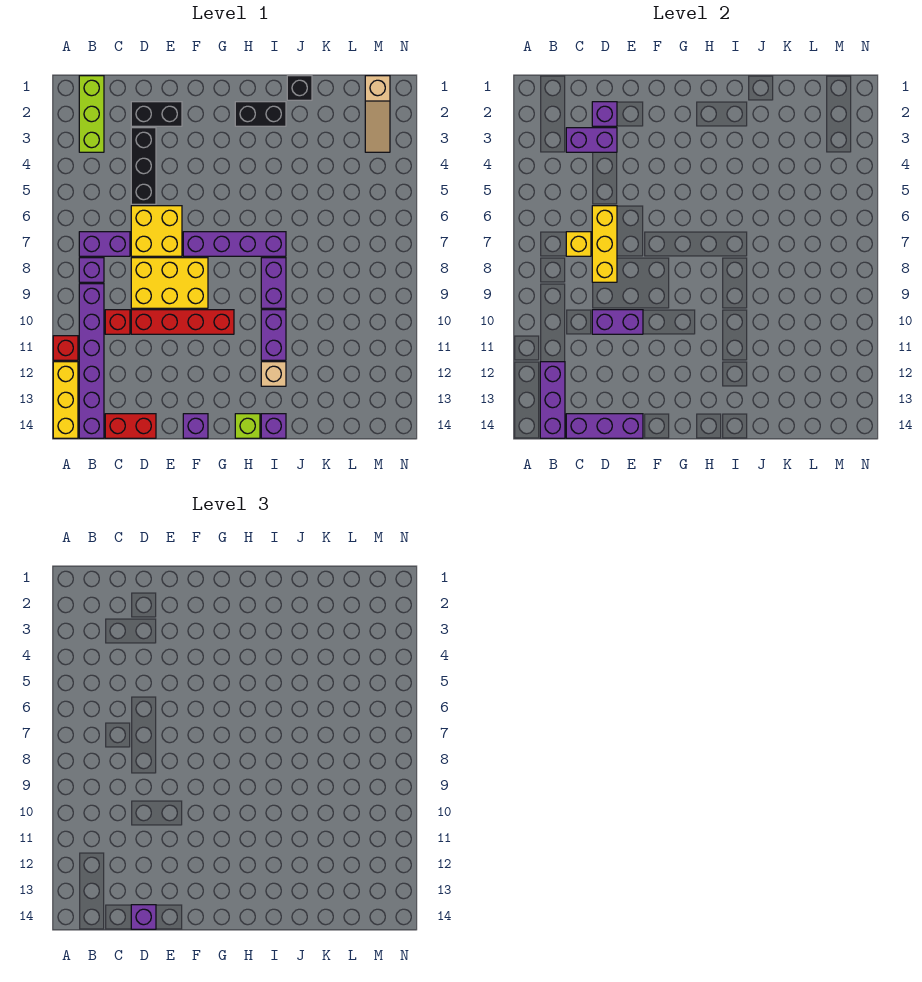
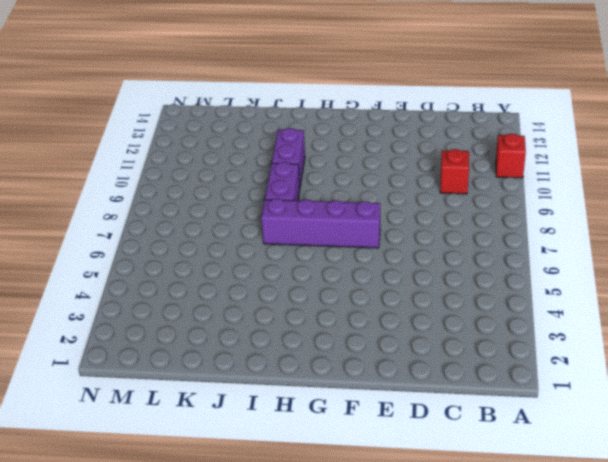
none -> yellow brick A12:A14 level 1
none -> lime brick B1:B3 level 1
none -> purple brick B7:C7 level 1
none -> purple brick B8 level 1

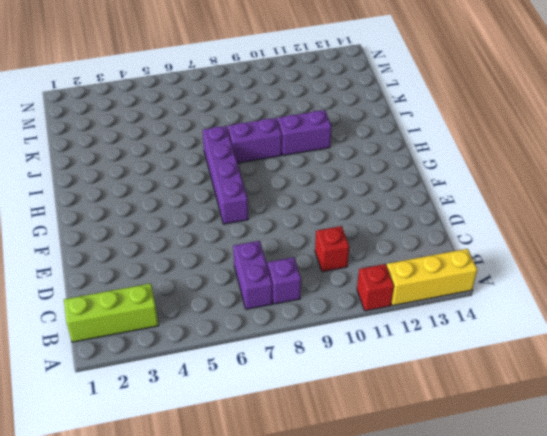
none -> purple brick B9:B14 level 1
none -> red brick C14:D14 level 1
none -> black brick D2:E2 level 1
none -> black brick D3:D5 level 1

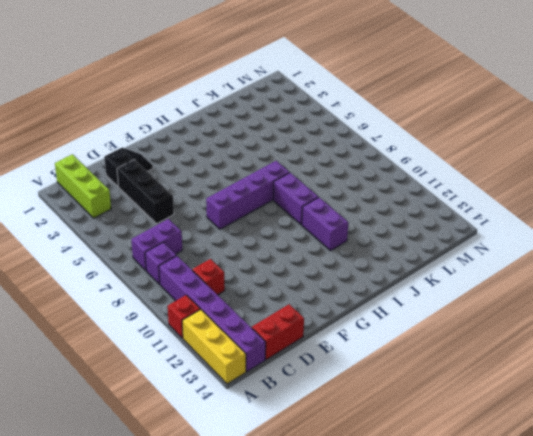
black slope D2:E2 level 1 top D -> black brick D2:E2 level 1
none -> yellow brick D6:E7 level 1
none -> yellow brick D8:F9 level 1
none -> red brick D10:G10 level 1
none -> purple brick F14 level 1

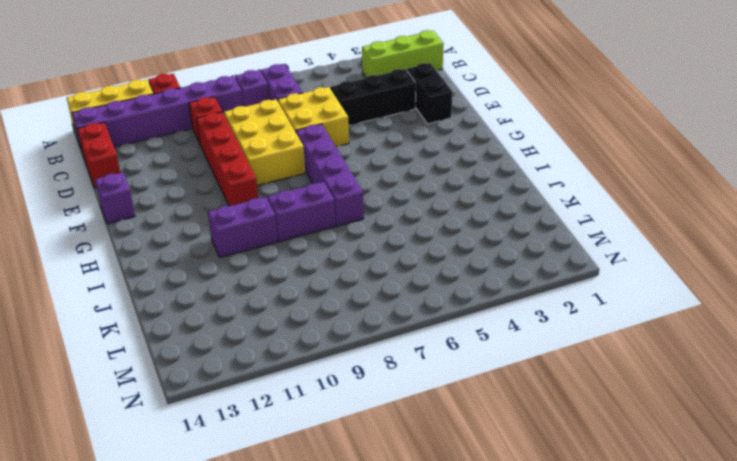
none -> black brick H2:I2 level 1
none -> lime brick H14 level 1
none -> tan brick I12 level 1
none -> purple brick I14 level 1

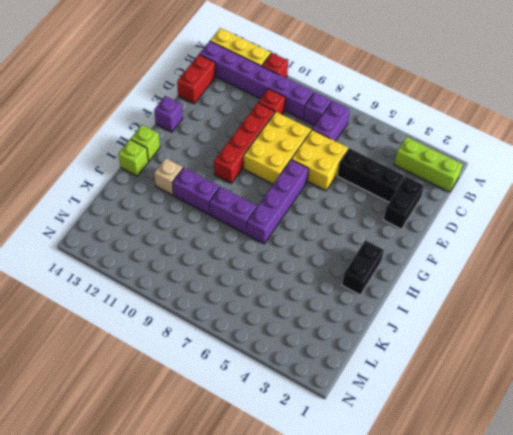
lime brick I14 level 1 -> purple brick I14 level 1
none -> black brick J1 level 1
none -> tan slope M1:M3 level 1 top 1
none -> purple brick B12:B14 level 2
none -> purple brick C3:D3 level 2

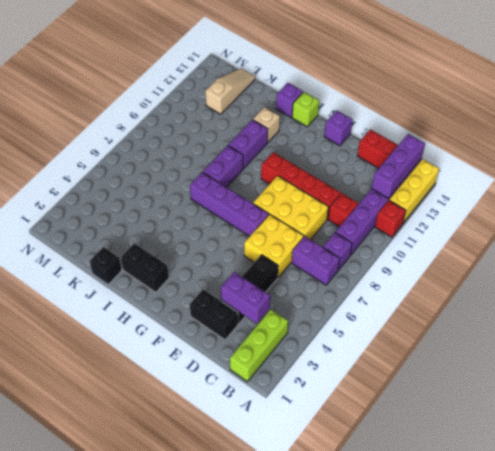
tan slope L12:L14 level 1 top 12 -> tan slope M1:M3 level 1 top 1
none -> yellow brick C7 level 2
none -> purple brick C14:E14 level 2
none -> purple brick D2 level 2
none -> yellow brick D6:D8 level 2

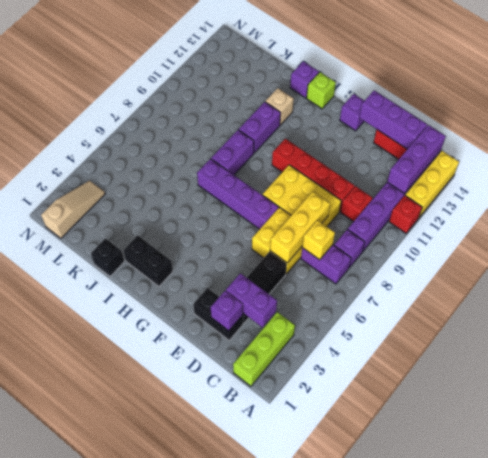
none -> purple brick D10:E10 level 2
none -> purple brick D14 level 3

